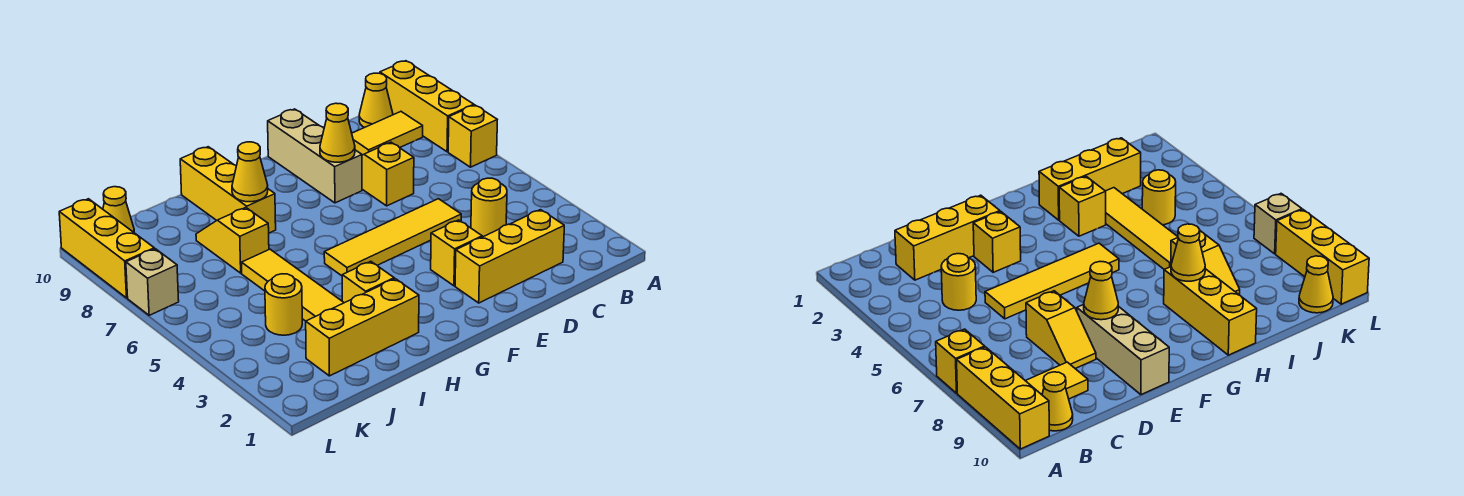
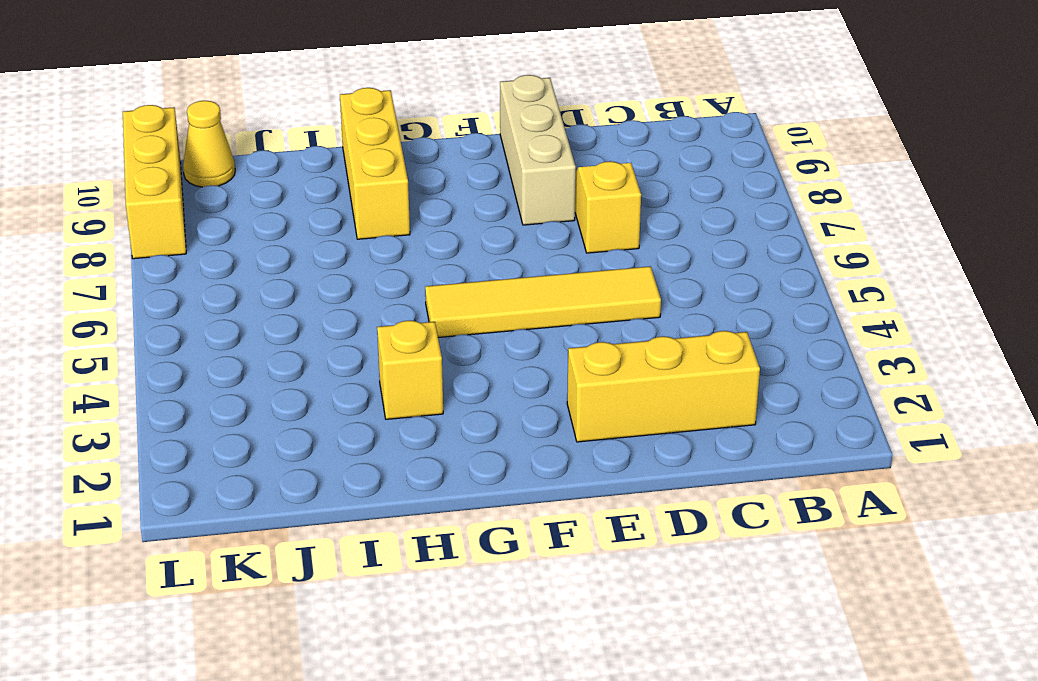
none -> yellow brick A7 level 1
none -> yellow brick A8:A10 level 1
none -> yellow tile B9:C9 level 1

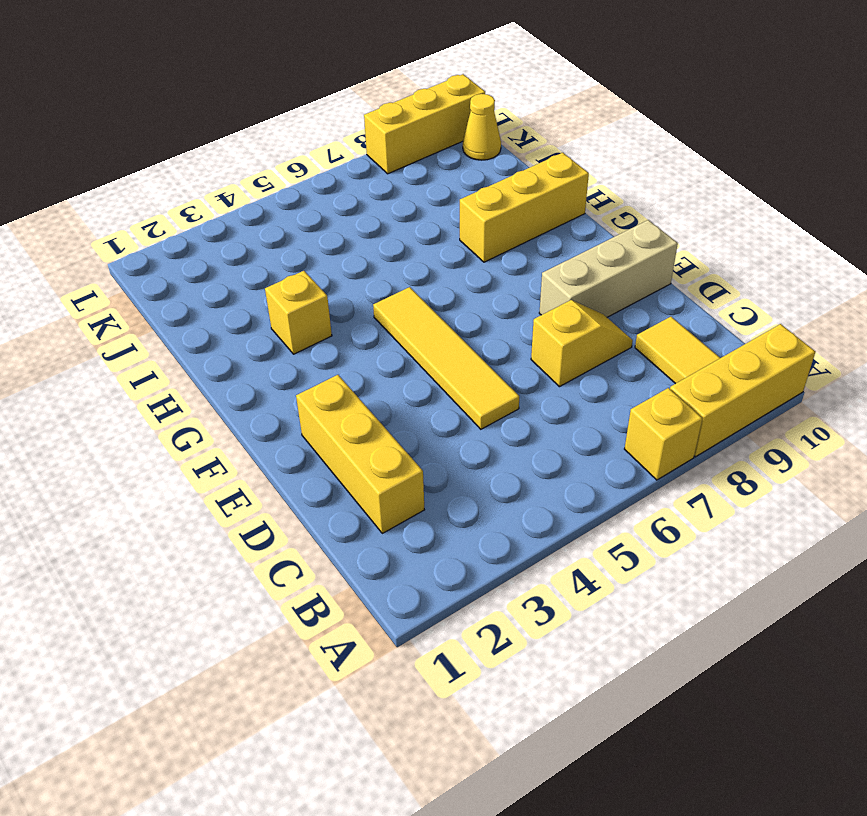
none -> yellow cone B10 level 1
none -> yellow round brick C4 level 1
none -> yellow brick E3 level 1

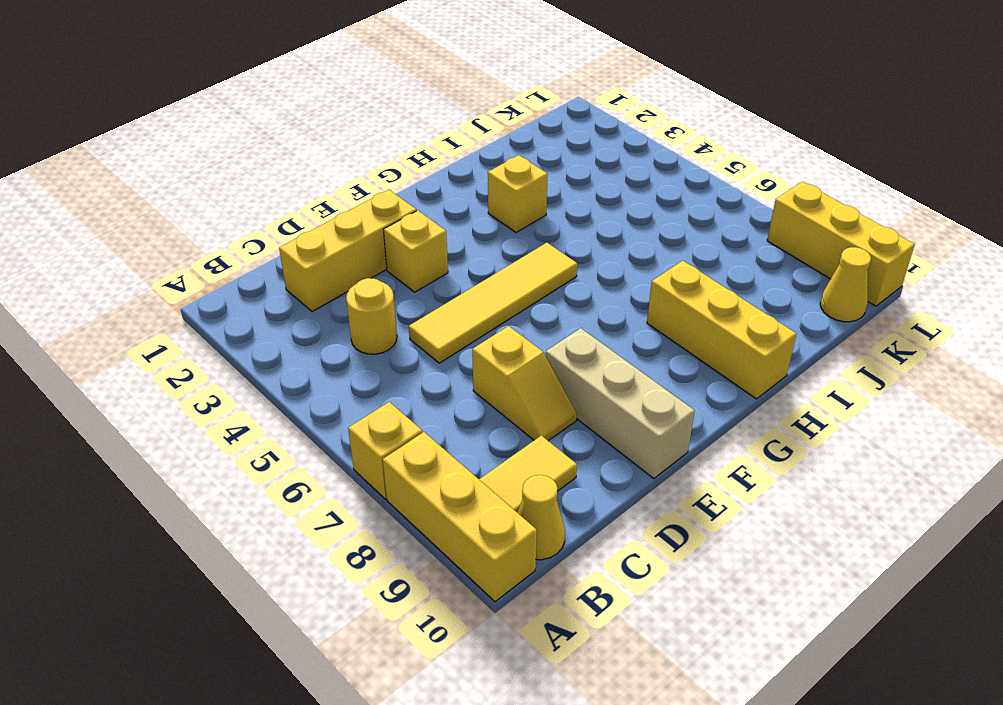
none -> yellow brick H2:J2 level 1
none -> yellow tile I3:I6 level 1
none -> yellow slope I7:I8 level 1 top 7

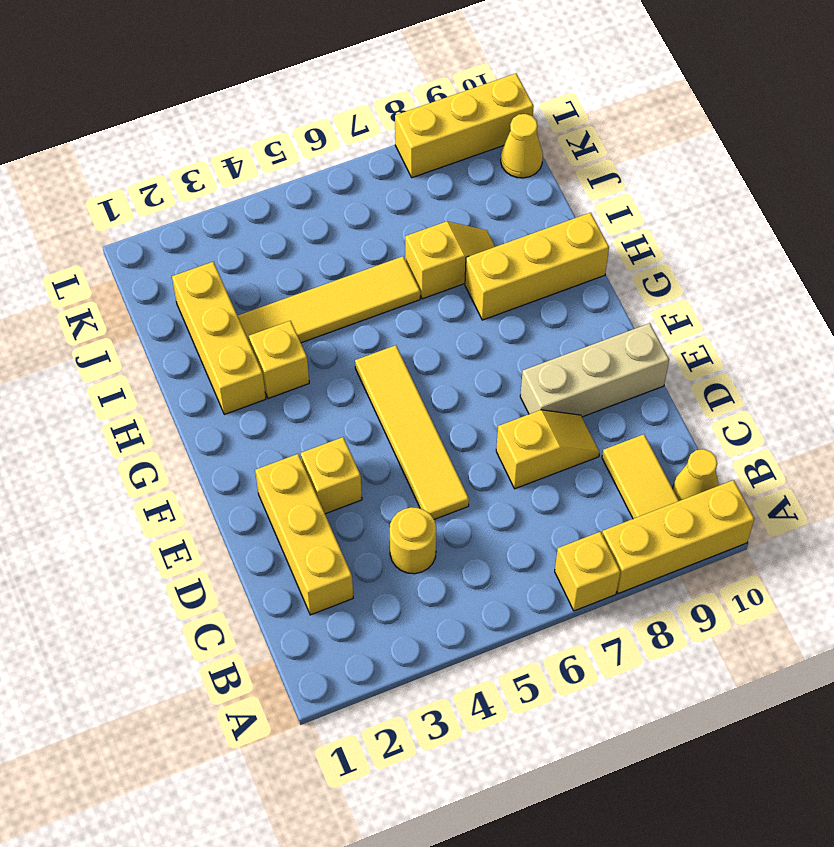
none -> yellow round brick J4 level 1
none -> tan brick L7 level 1
none -> yellow cone E8 level 2

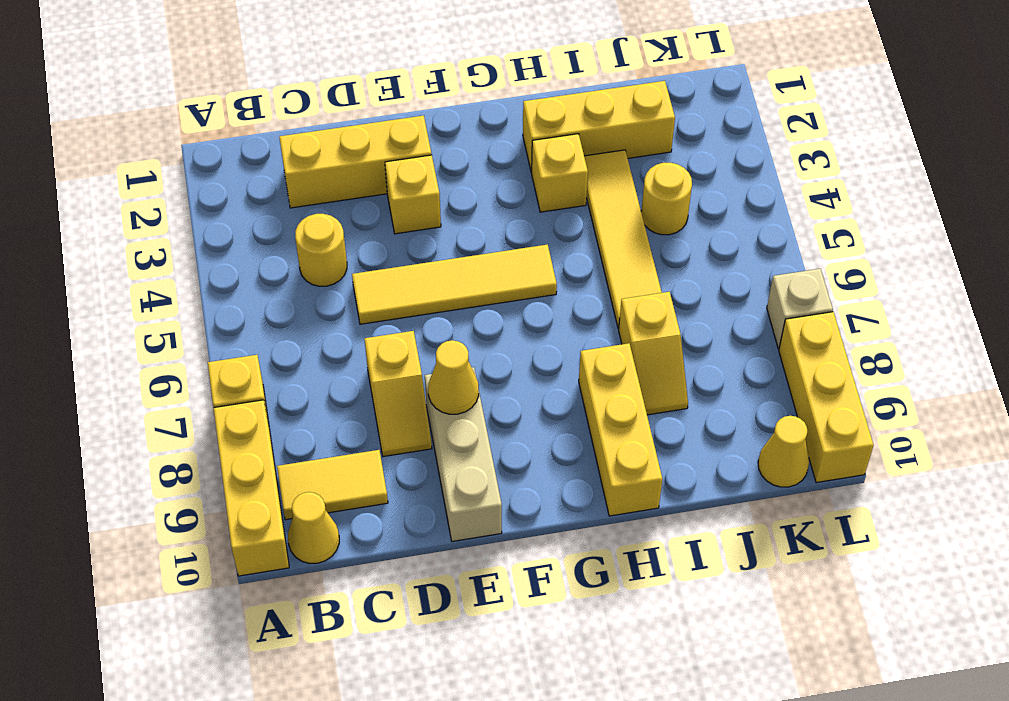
none -> yellow cone H8 level 2

